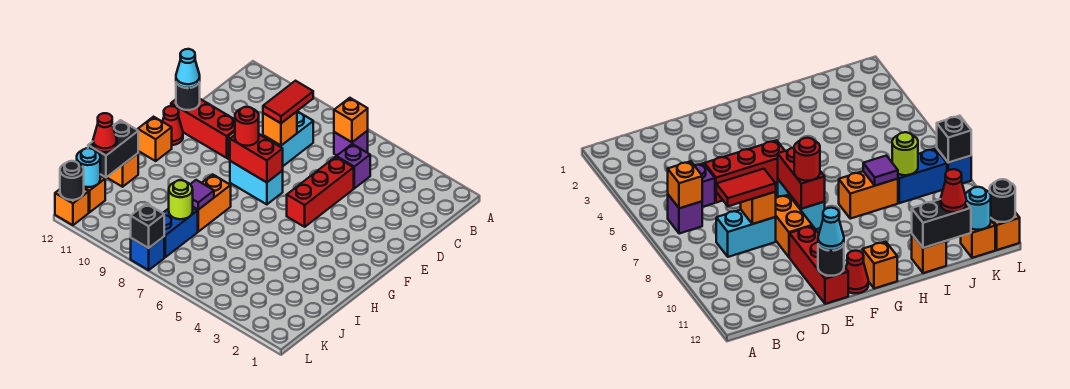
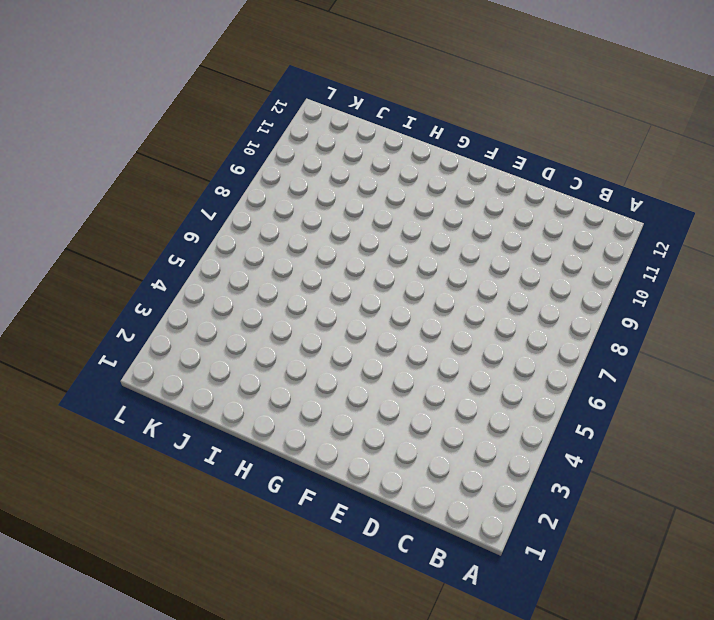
none -> purple brick B6 level 1
none -> purple brick C5 level 1
none -> cyan brick C8:D8 level 1

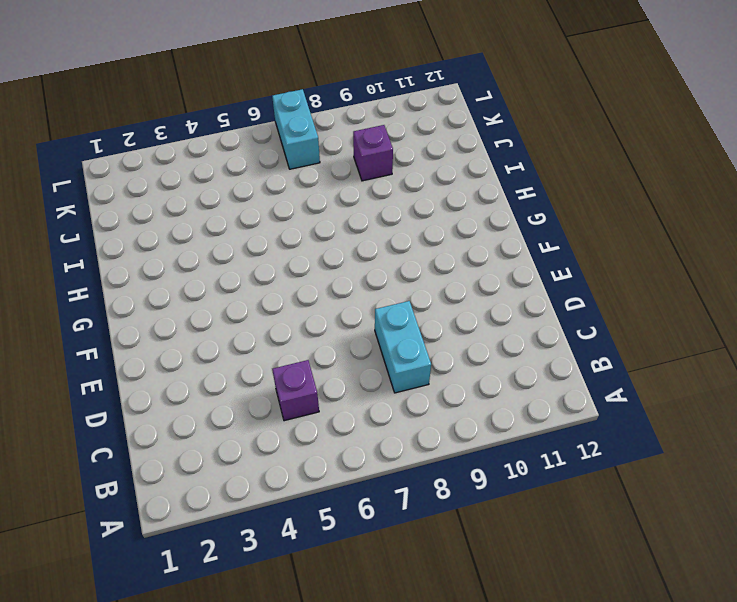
purple brick J9 level 1 -> purple brick B6 level 1
cyan brick K7:L7 level 1 -> cyan brick F7:F8 level 1
none -> red brick D5:F5 level 1
none -> orange brick E8:E9 level 1
none -> red brick E10:E12 level 1

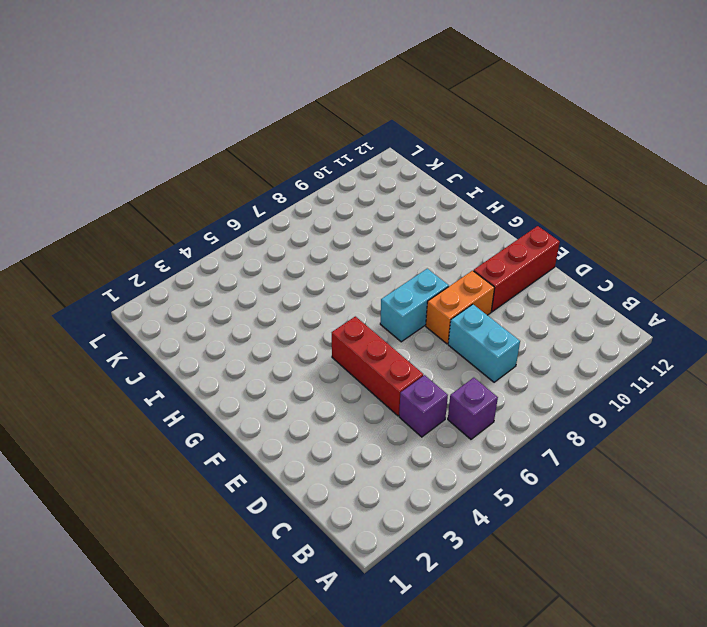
none -> red cone F12 level 1
none -> orange brick G12 level 1
none -> orange brick H8:I8 level 1

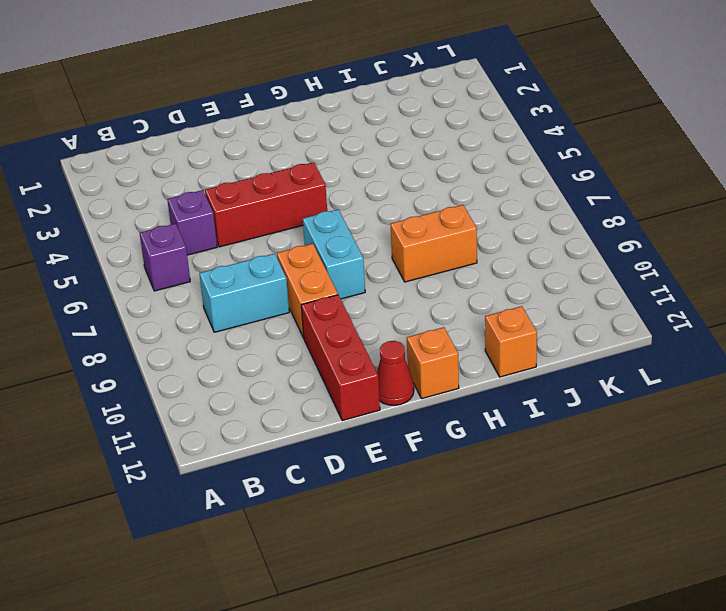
none -> blue brick J8:K8 level 1
none -> orange brick K12 level 1
none -> blue brick L8 level 1

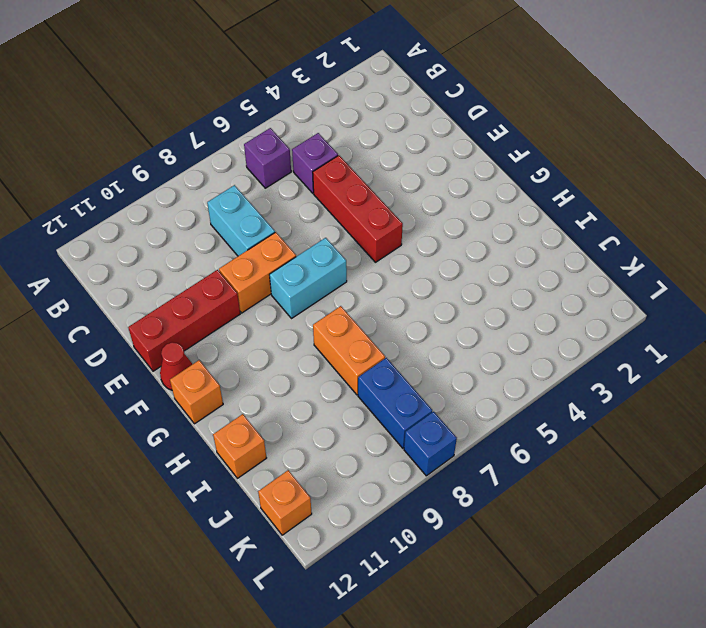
none -> orange brick L12 level 1
none -> orange brick B6 level 2
none -> orange brick D8 level 2

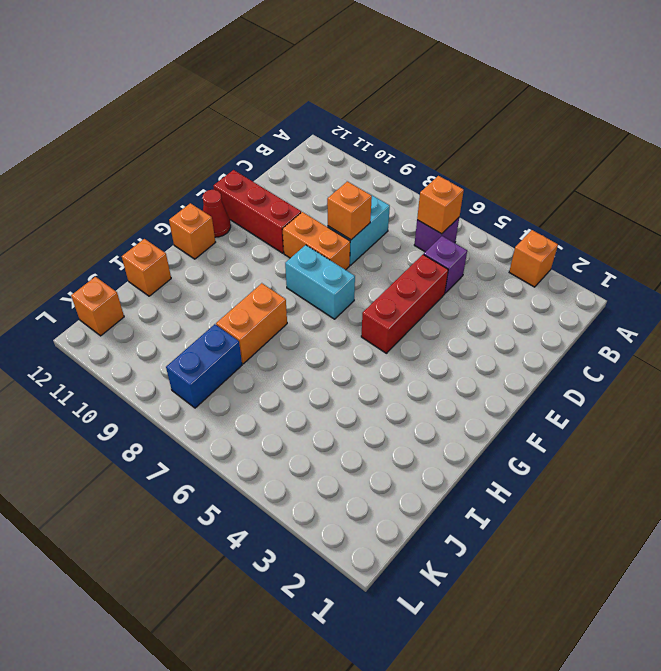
orange brick A3 level 1 -> orange brick L12 level 1
none -> blue brick L8 level 1
none -> black round brick E12 level 2
none -> red brick F7:F8 level 2

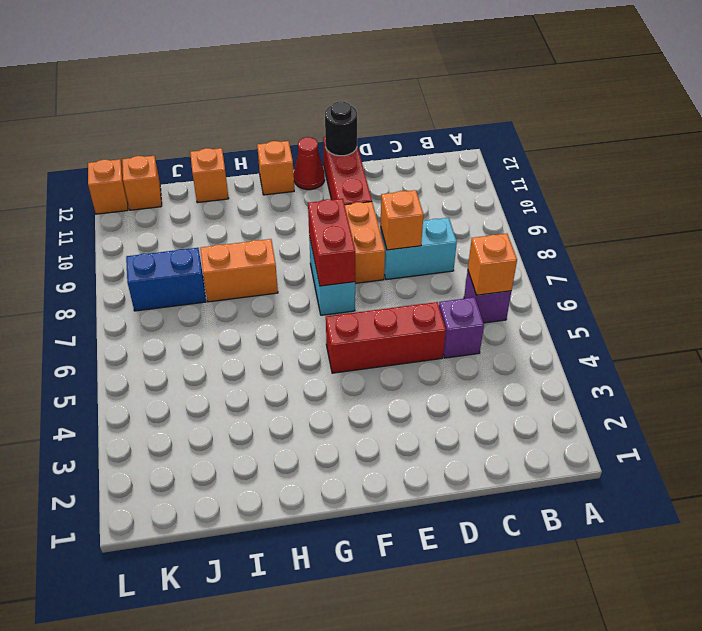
none -> blue brick L8 level 1
none -> purple tile I8 level 2
none -> black brick I12:J12 level 2

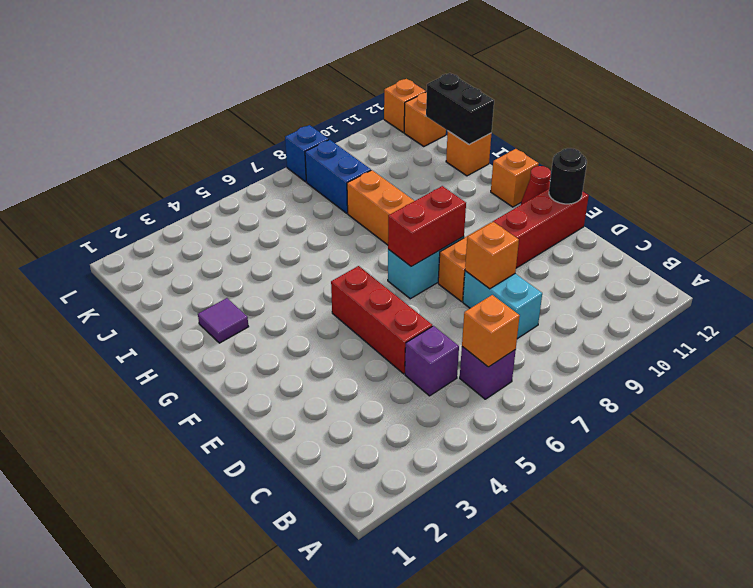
purple tile H2 level 1 -> purple tile I8 level 2
none -> lime round brick J8 level 2
none -> cyan round brick K12 level 2
none -> black brick L8 level 2

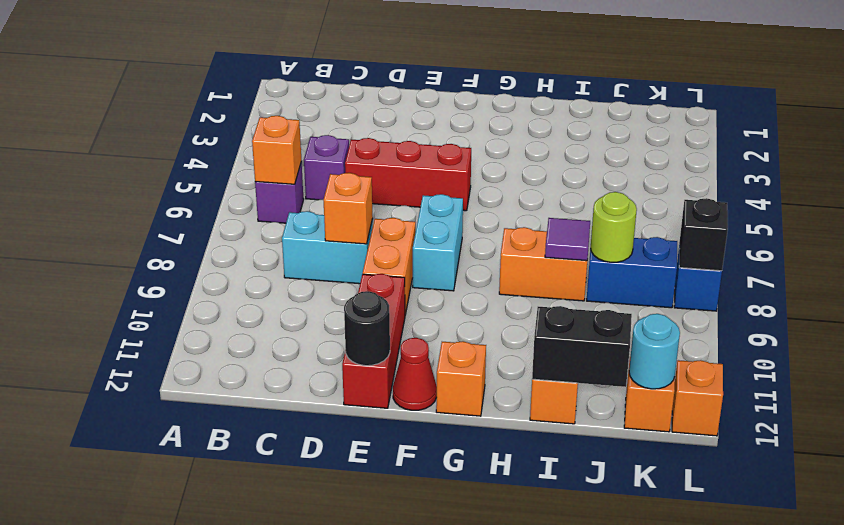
none -> red brick F7:F8 level 2
none -> black round brick L12 level 2
none -> red tile C8:D8 level 3

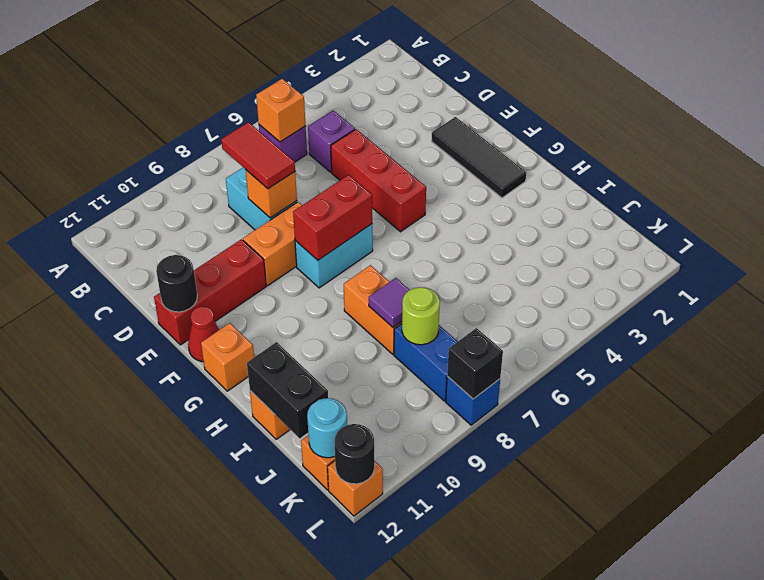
black tile E2:G2 level 1 -> none
none -> cyan cone E12 level 3
none -> red round brick F8 level 3
none -> red cone J12 level 3

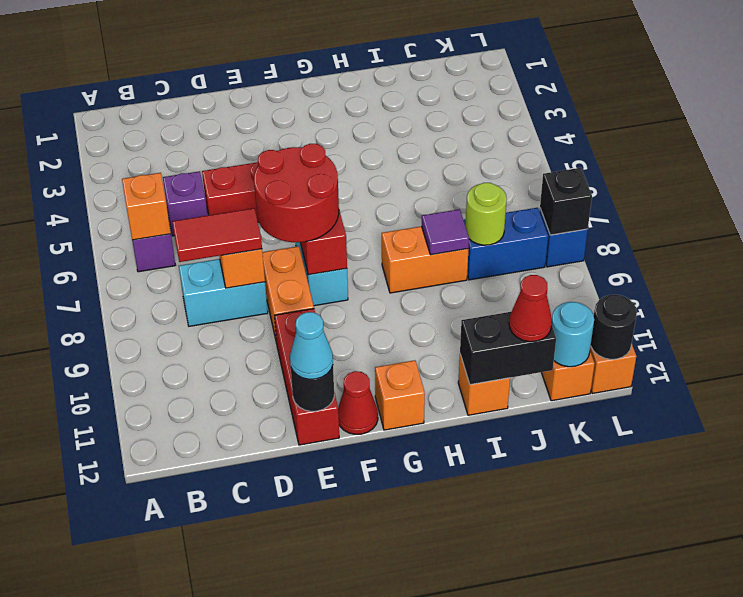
red round brick E7:F8 level 3 -> red round brick F8 level 3

